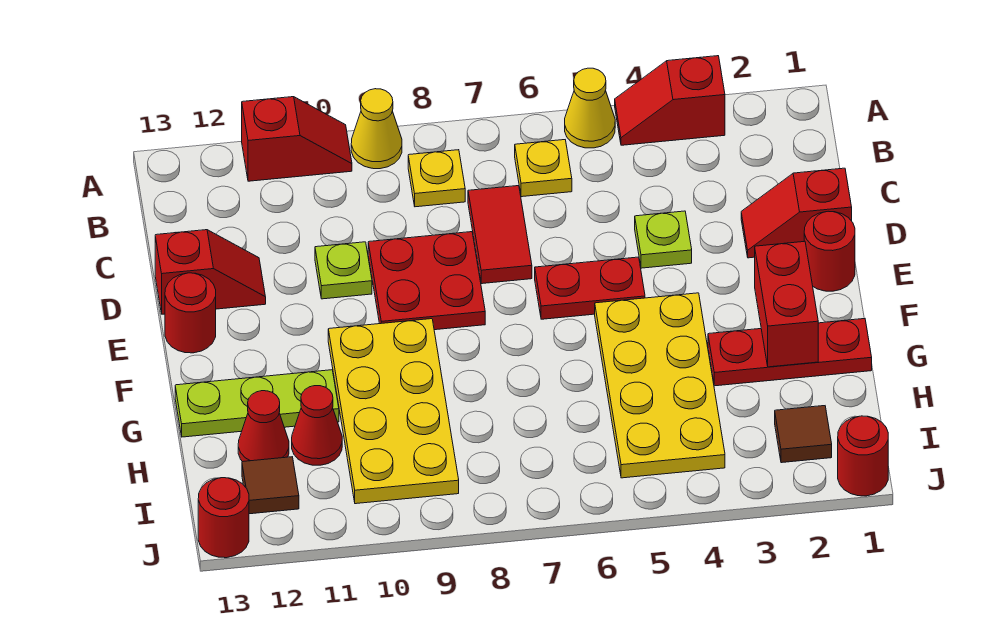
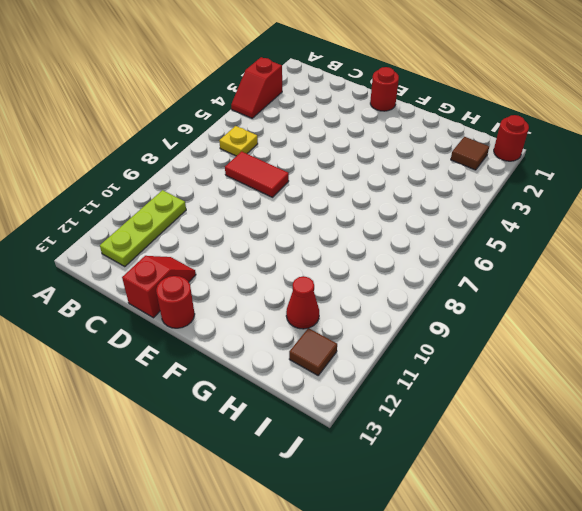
lime plate B10:B12 level 1 -> lime plate G11:G13 level 1
none -> yellow cone A5 level 1
none -> yellow cone A9 level 1
none -> red slope A10:A11 level 1 top 11

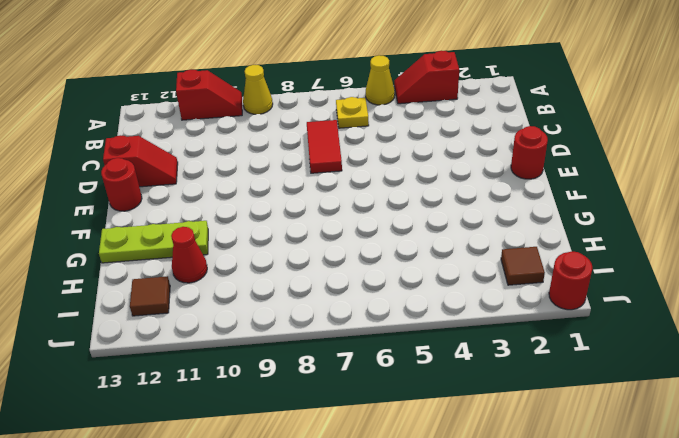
none -> yellow plate B8 level 1
none -> red slope D1:D2 level 1 top 1
none -> lime plate D4 level 1

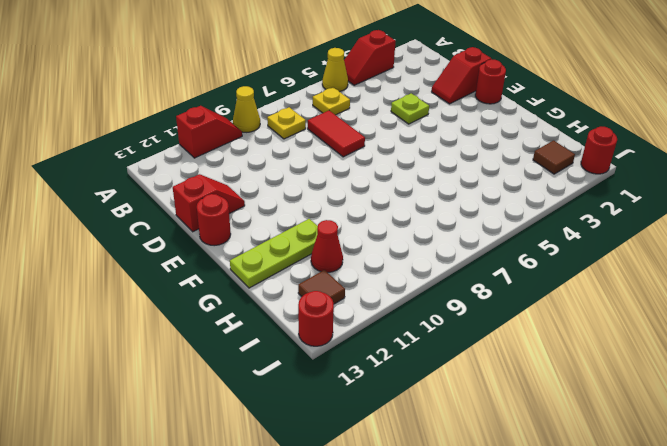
none -> red plate D8:E9 level 1
none -> lime plate D10 level 1
none -> red plate E5:E6 level 1

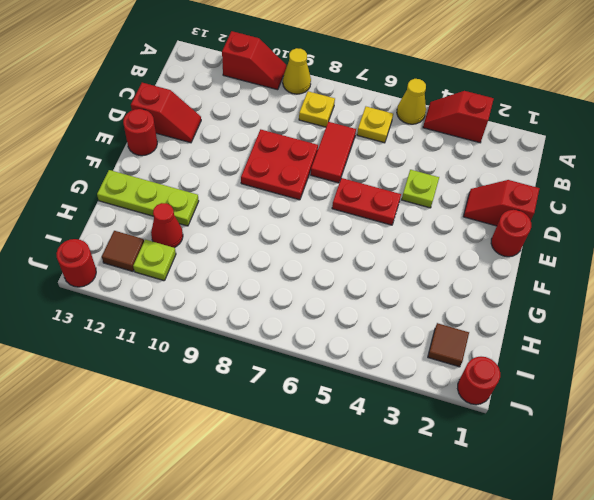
lime plate I11 level 1 -> lime plate D10 level 1
none -> yellow plate F4:I5 level 1
none -> yellow plate F9:I10 level 1
none -> red plate G1:G3 level 1

